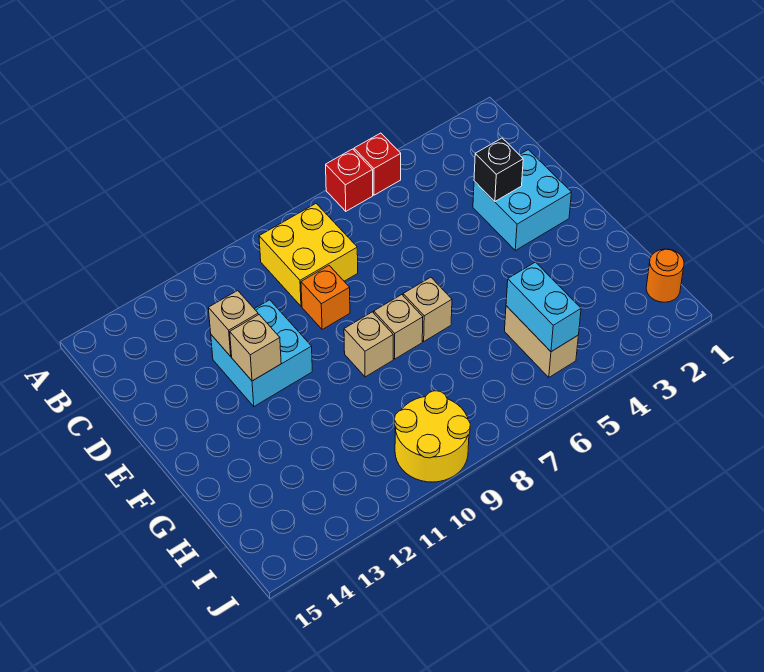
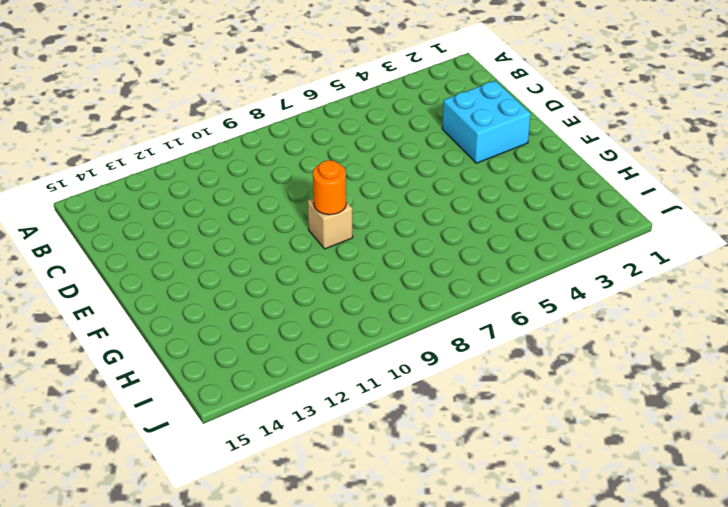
orange round brick F9 level 2 -> orange round brick I1 level 1
none -> red brick A5 level 1
none -> red brick A6 level 1
none -> yellow brick B8:C9 level 1

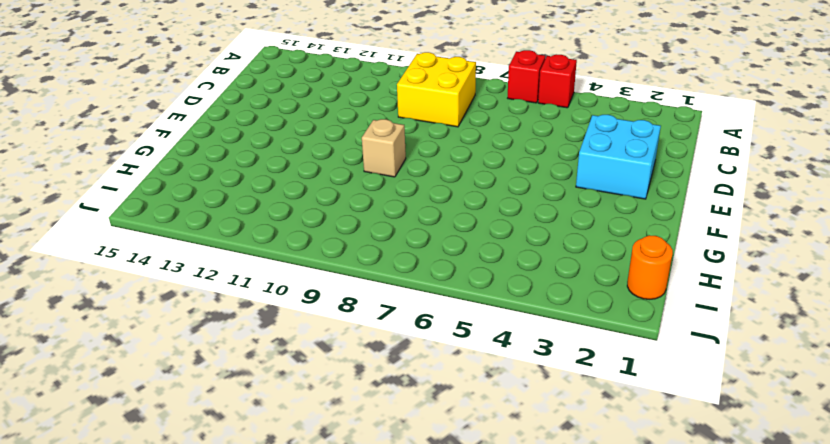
none -> orange brick D9 level 1
none -> cyan brick D11:E12 level 1
none -> tan brick F7 level 1

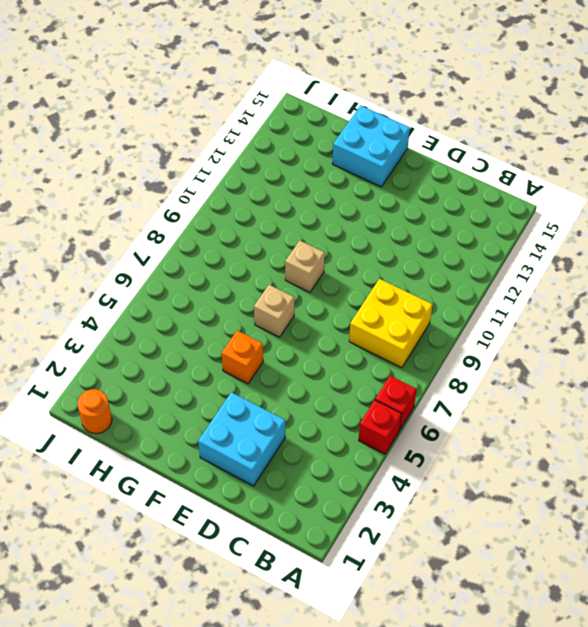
orange brick F5 level 1 -> orange brick D9 level 1
cyan brick F14:G15 level 1 -> cyan brick D11:E12 level 1
none -> tan brick F8 level 1
none -> tan brick H5:I5 level 1
none -> yellow round brick I9:J10 level 1

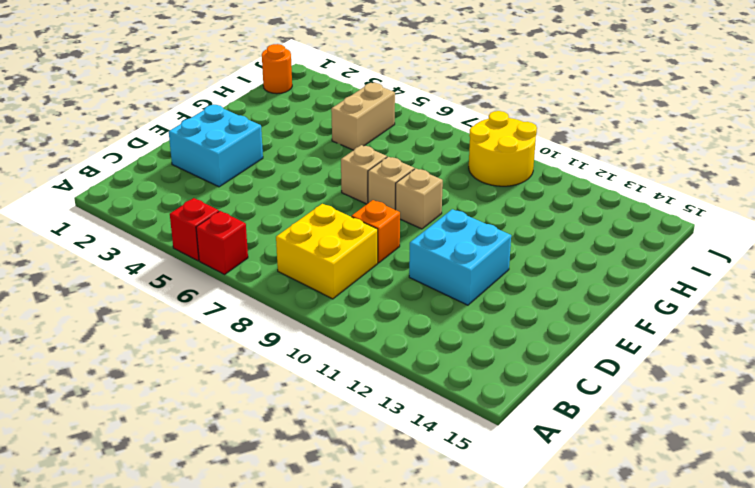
none -> black brick D3 level 2
none -> tan brick D12 level 2
none -> tan brick E12 level 2

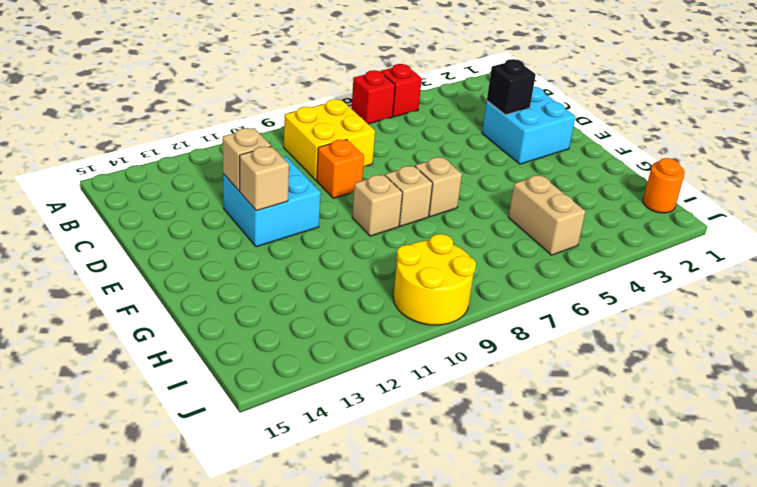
none -> cyan brick H5:I5 level 2

